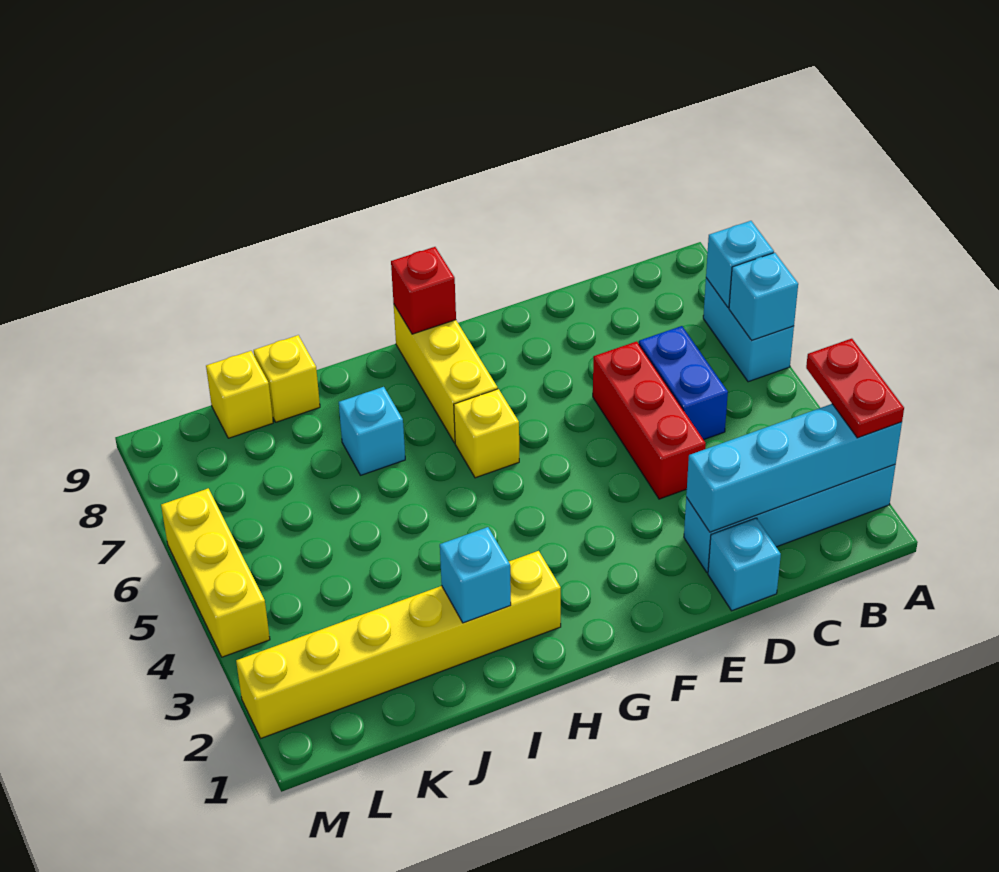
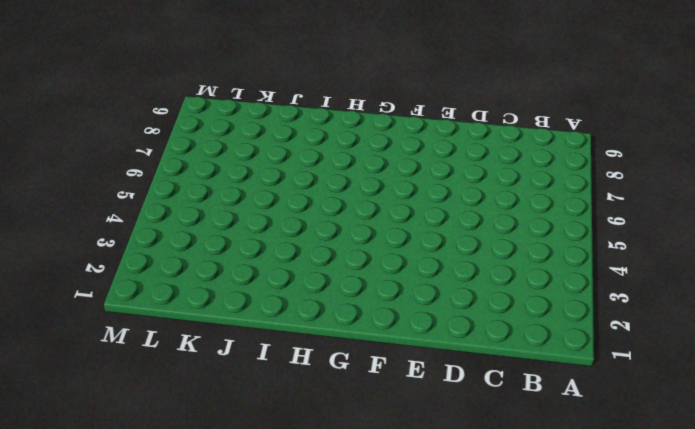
none -> cyan brick A2:D2 level 1
none -> cyan brick A6:A7 level 1
none -> blue brick C5:C6 level 1

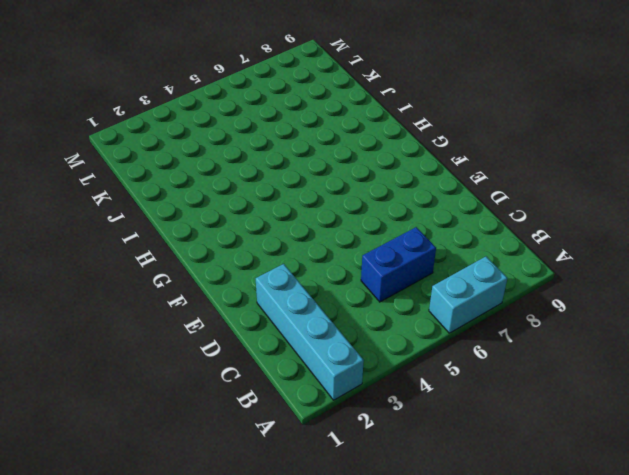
none -> cyan brick D1 level 1
none -> red brick D4:D6 level 1
none -> yellow brick G6 level 1

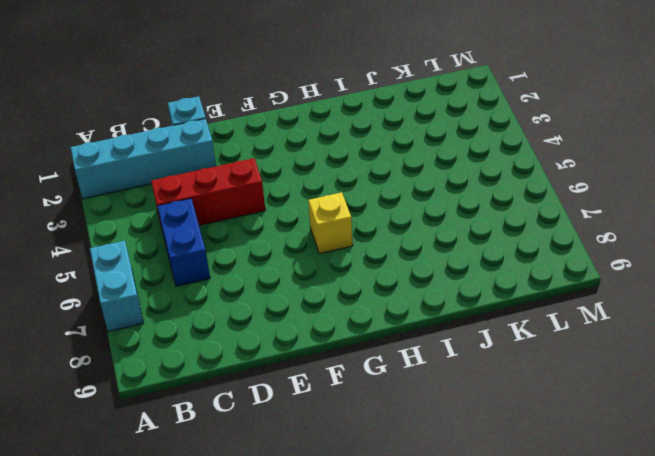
red brick C4:E4 level 1 -> red brick D4:D6 level 1
none -> yellow brick G7:G9 level 1
none -> yellow brick H2:M2 level 1
none -> cyan brick I7 level 1

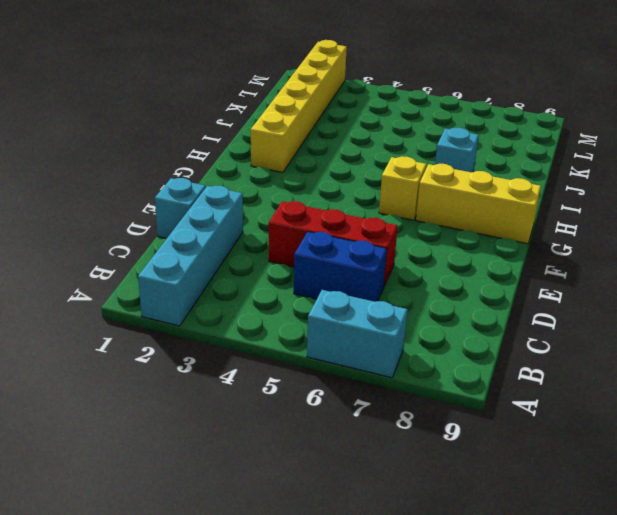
none -> yellow brick J9 level 1
none -> yellow brick K9 level 1
none -> yellow brick M4:M6 level 1

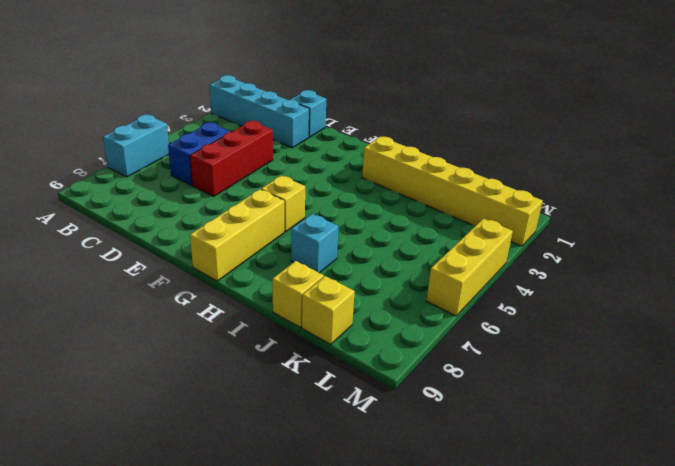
none -> cyan brick A2:D2 level 2
none -> cyan brick A6 level 2
none -> cyan brick A7 level 2

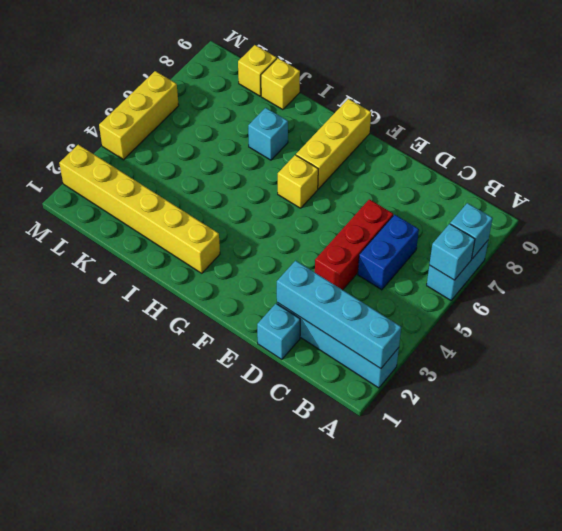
none -> red brick G9 level 2
none -> cyan brick I2 level 2
none -> red plate A2:A3 level 3

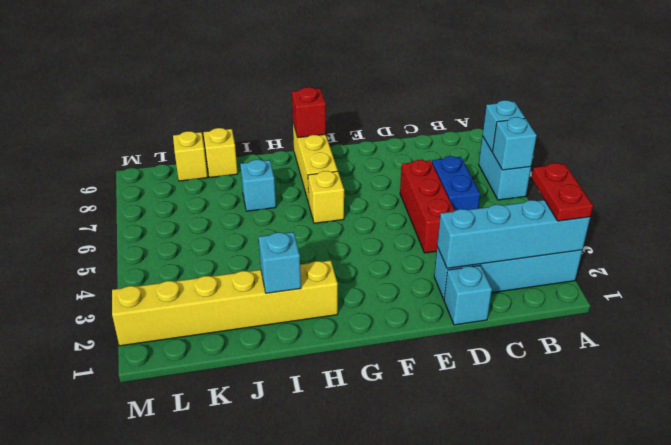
none -> yellow brick M4:M6 level 1

